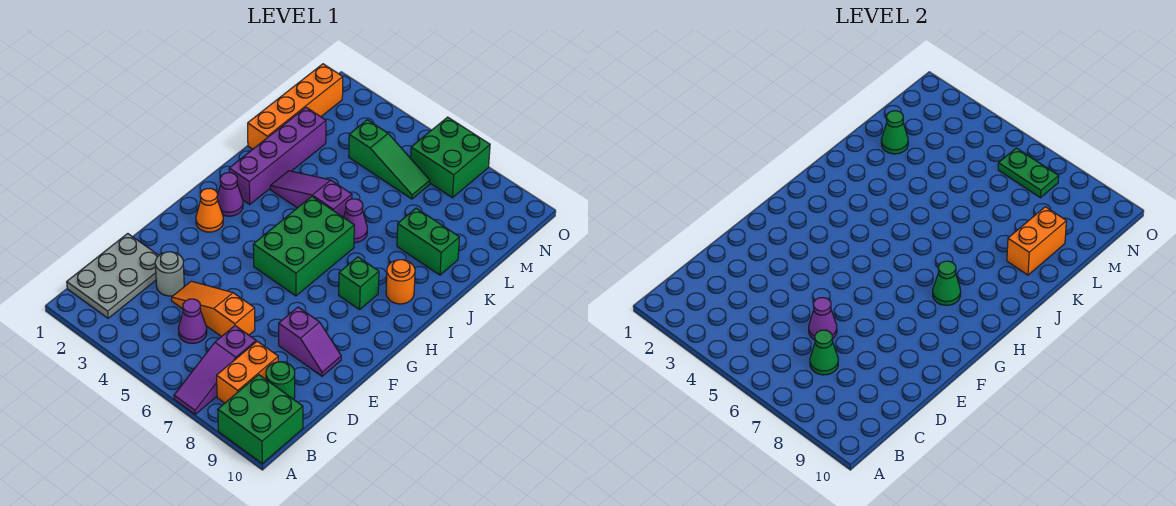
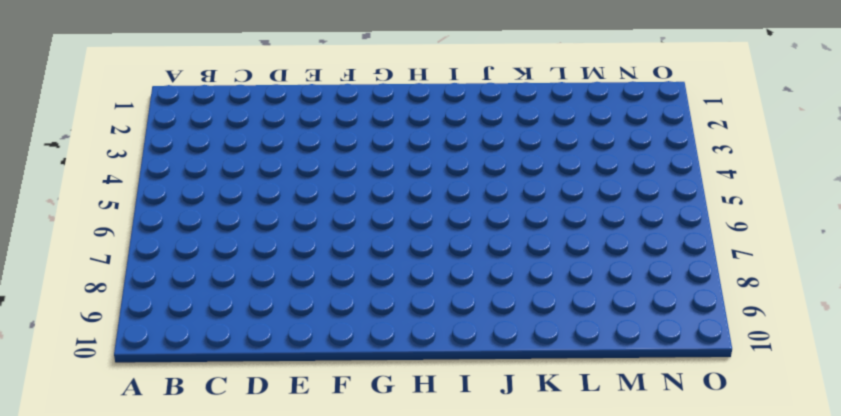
none -> purple slope A7:C7 level 1 top C
none -> green brick A9:B10 level 1
none -> grey plate B1:D2 level 1

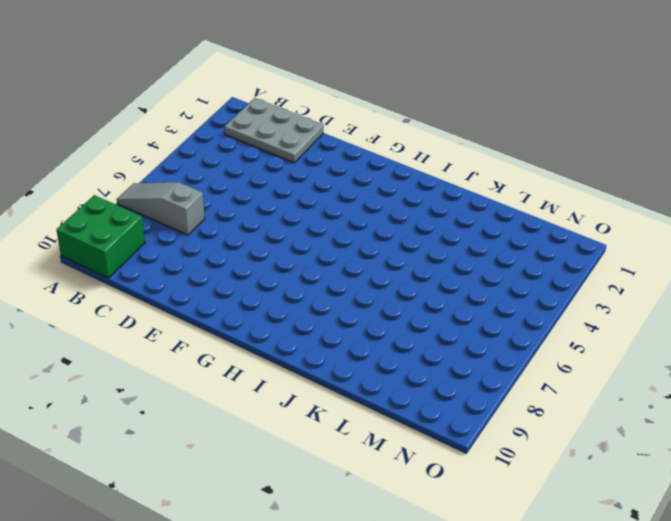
grey slope A7:C7 level 1 top C -> purple slope A7:C7 level 1 top C
none -> orange brick B8:C8 level 1
none -> purple cone C5 level 1
none -> green round brick C9 level 1

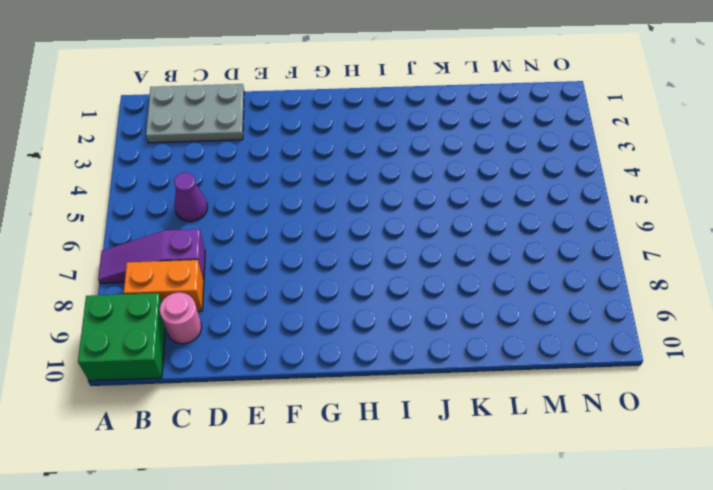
pink round brick C9 level 1 -> green round brick C9 level 1
none -> grey round brick D3 level 1
none -> orange slope D4:D6 level 1 top 6
none -> purple slope E8:E9 level 1 top 8

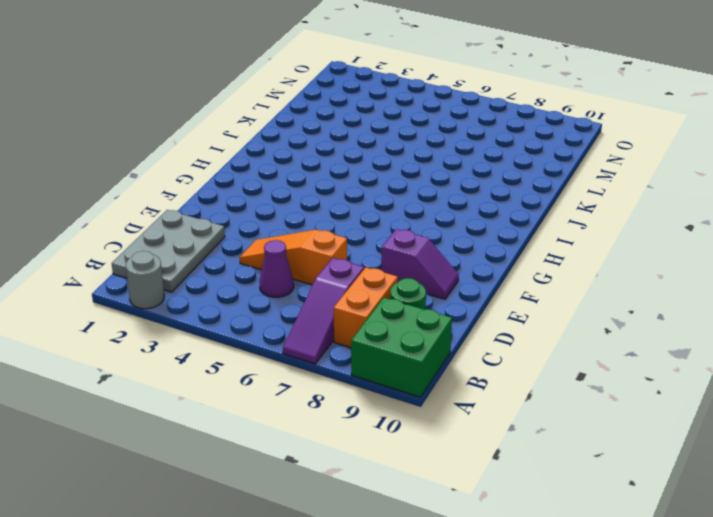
grey round brick A2 level 1 -> grey round brick D3 level 1
none -> orange cone G2 level 1
none -> green brick G5:I6 level 1
none -> purple cone H2 level 1

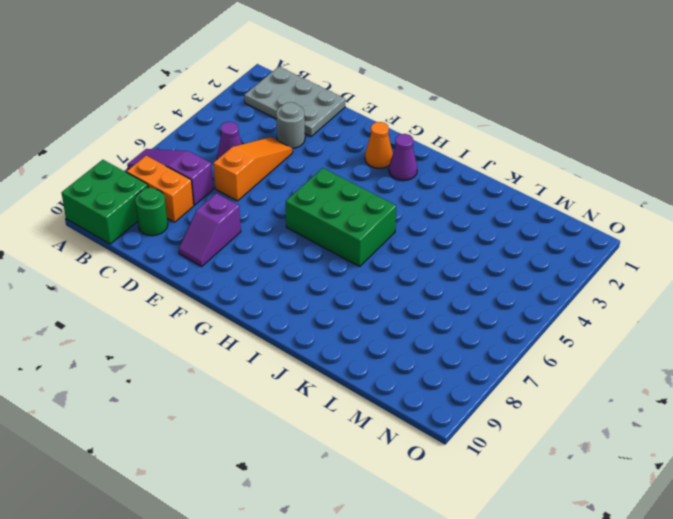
none -> green brick H8 level 1
none -> purple brick I2:L2 level 1
none -> orange round brick I9 level 1

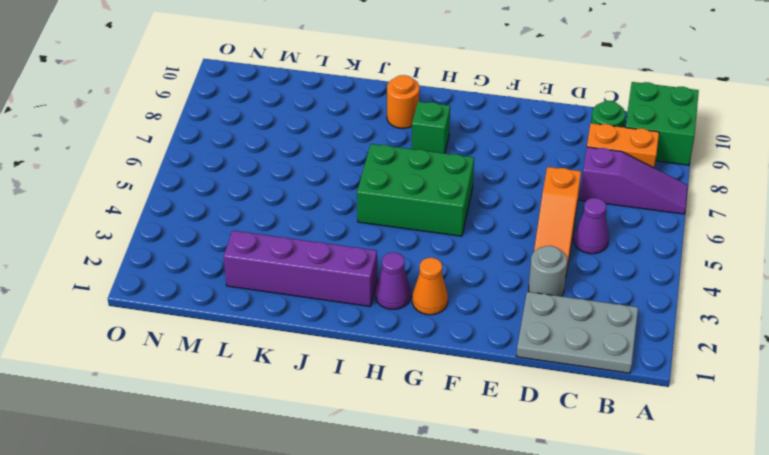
none -> purple slope E8:E9 level 1 top 8
none -> purple slope J3:J5 level 1 top 5
none -> purple cone J6 level 1

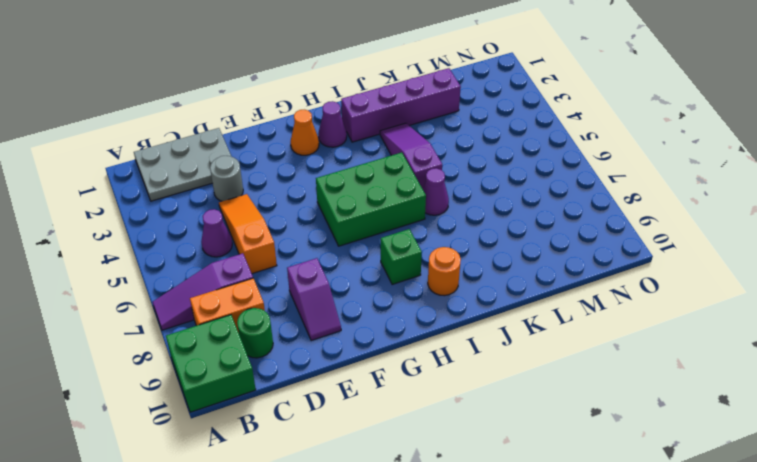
none -> orange brick K1:N1 level 1
none -> green brick K8:K9 level 1
none -> green slope M4:M6 level 1 top 4

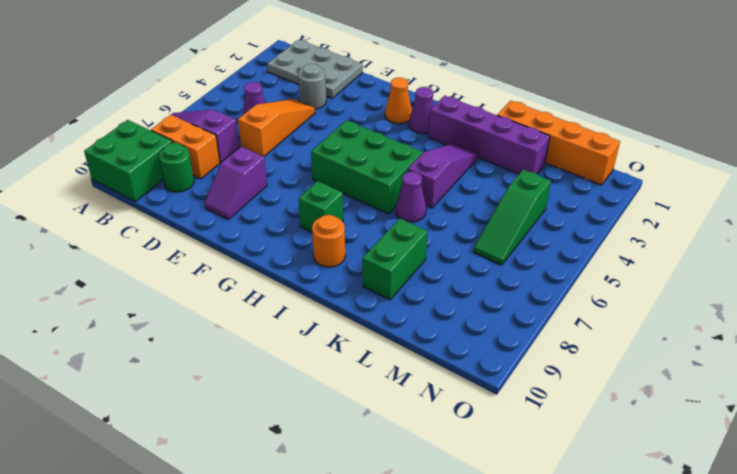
none -> green brick N6:O7 level 1
none -> green cone C7 level 2
none -> purple cone D6 level 2

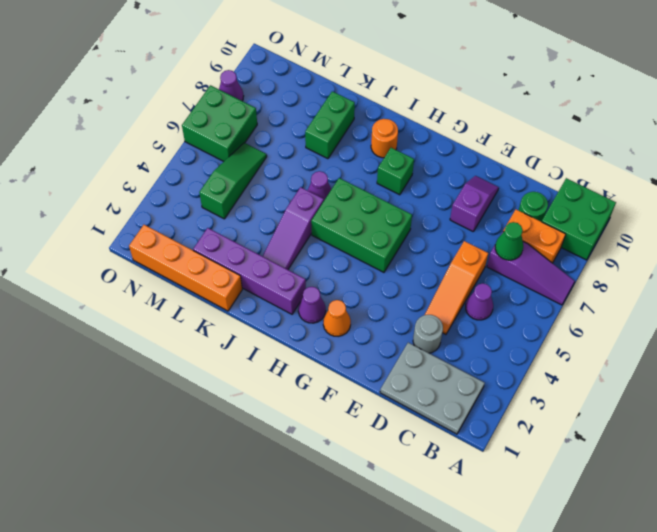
purple cone O8 level 1 -> purple cone D6 level 2
none -> green cone H8 level 2
none -> orange brick K9:L9 level 2
none -> green cone L2 level 2

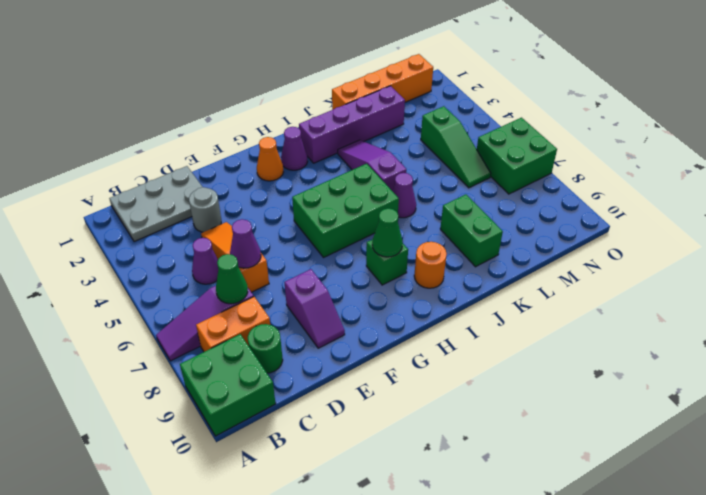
none -> orange brick K9:L9 level 2
none -> green cone L2 level 2
none -> green plate N6:N7 level 2

